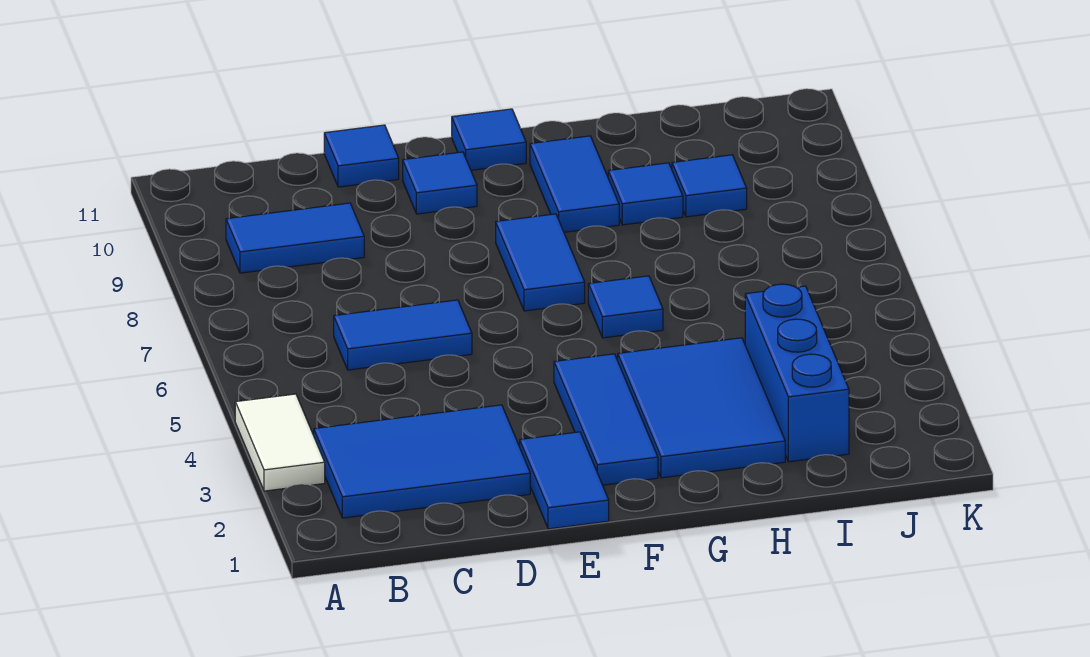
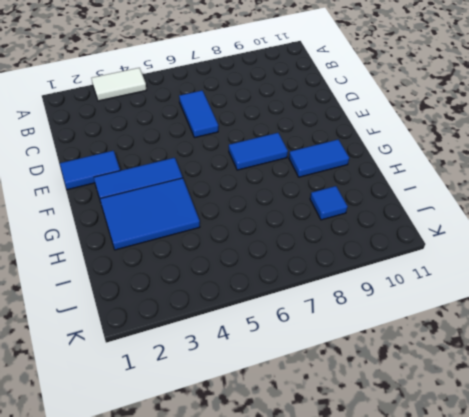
none -> blue tile B2:D3 level 1
none -> blue tile B9:C9 level 1
none -> blue tile D11 level 1

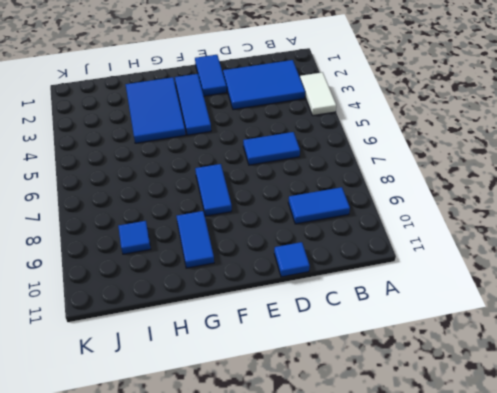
none -> blue tile E10 level 1
none -> blue tile F11 level 1
none -> blue tile G6 level 1

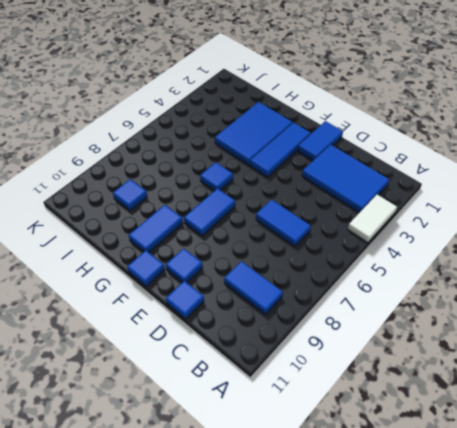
none -> blue tile H9 level 1
none -> blue brick I2:I4 level 1

